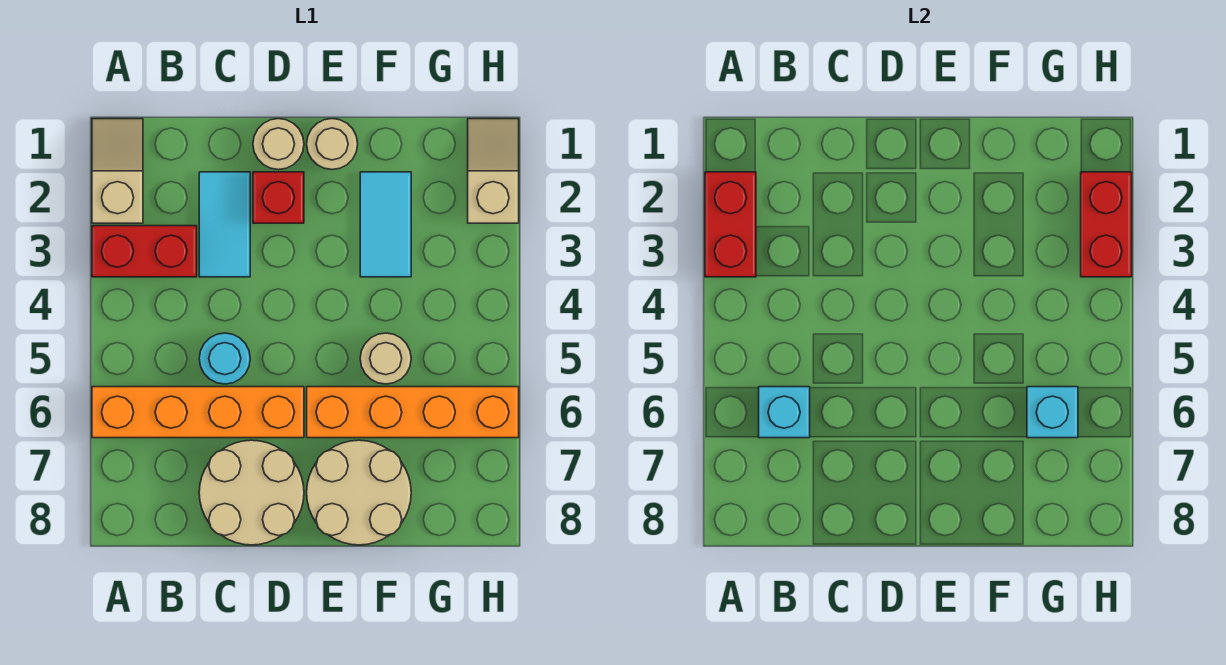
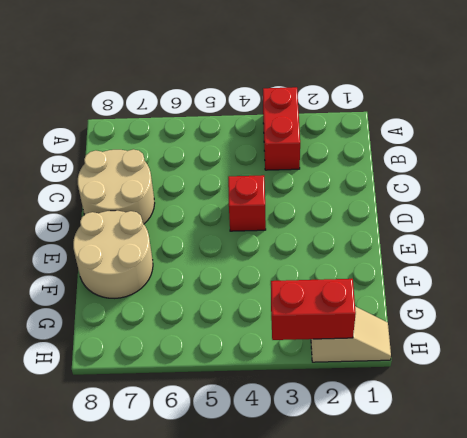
red brick D4 level 1 -> red brick D2 level 1
none -> tan slope A1:A2 level 1 top 2
none -> orange brick A6:D6 level 1
none -> cyan tile C2:C3 level 1

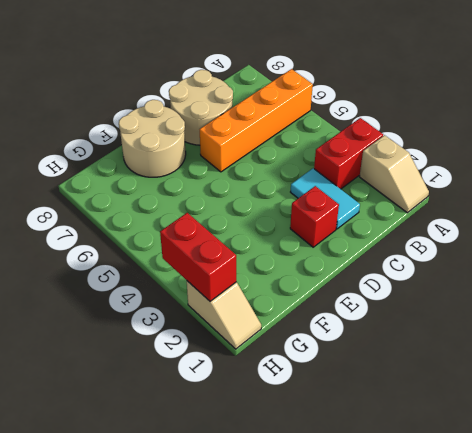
none -> cyan round brick C5 level 1
none -> tan round brick D1 level 1
none -> tan round brick E1 level 1

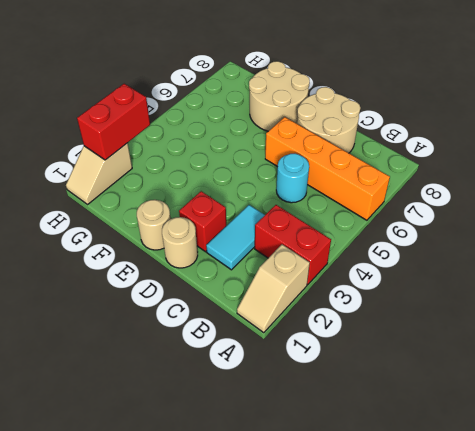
none -> orange brick E6:H6 level 1
none -> cyan tile F2:F3 level 1
none -> tan round brick F5 level 1

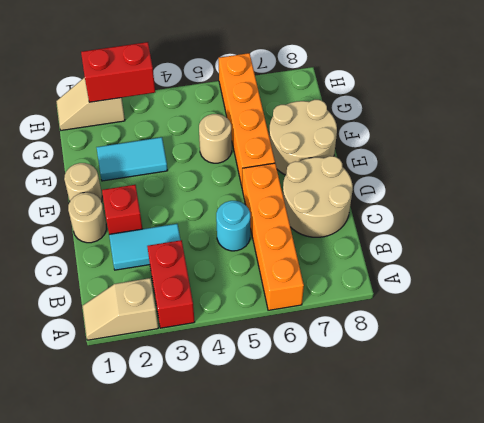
none -> red brick A2:A3 level 2
none -> cyan brick B6 level 2
none -> cyan brick G6 level 2

